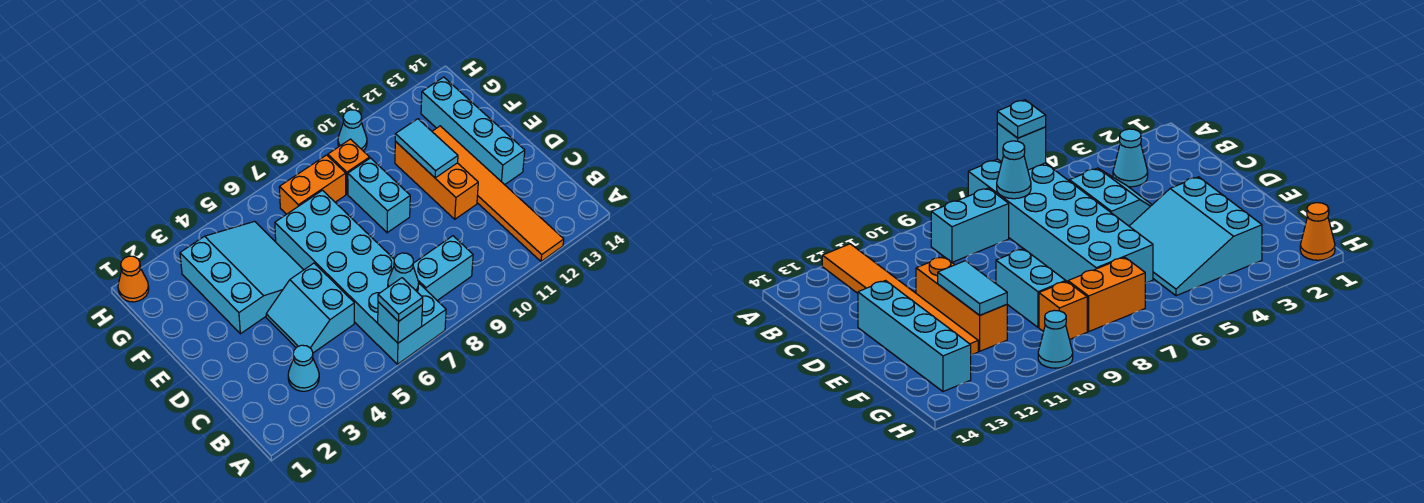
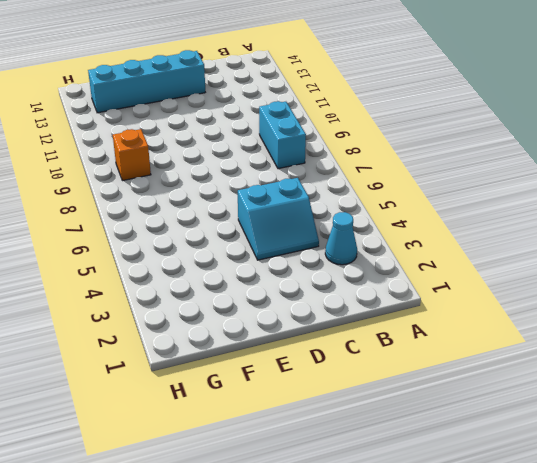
none -> cyan brick A6:F7 level 1
none -> orange tile A12:F12 level 1
none -> orange brick D11:F11 level 1

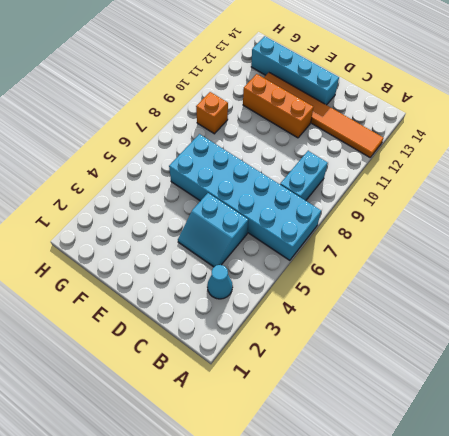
none -> cyan slope E3:G5 level 1 top 3
none -> cyan brick E9:F9 level 1
none -> orange brick G7:G8 level 1

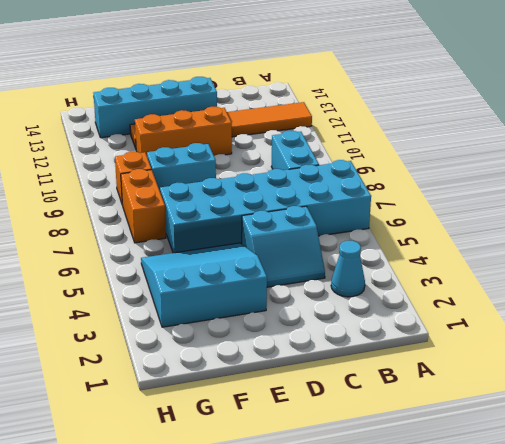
none -> orange cone H1 level 1
none -> cyan cone H10 level 1
none -> cyan brick A6 level 2

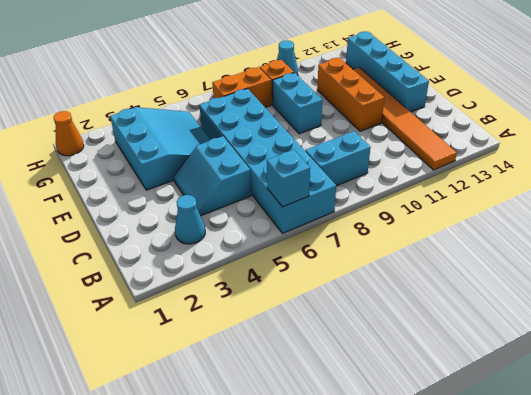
none -> cyan cone B7 level 2
none -> cyan tile E11:F11 level 2
none -> cyan plate A6 level 3

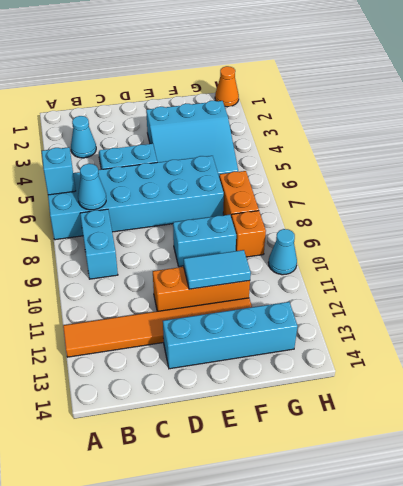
none -> cyan plate A6 level 3

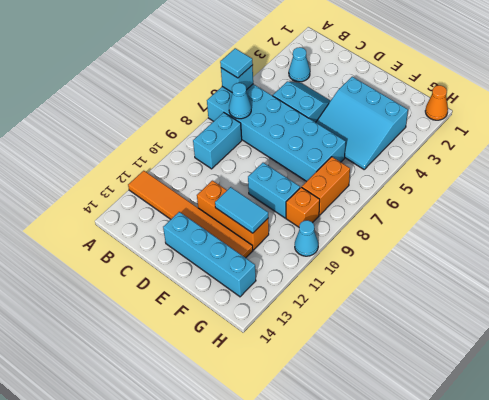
cyan tile A6 level 3 -> cyan plate A6 level 3

